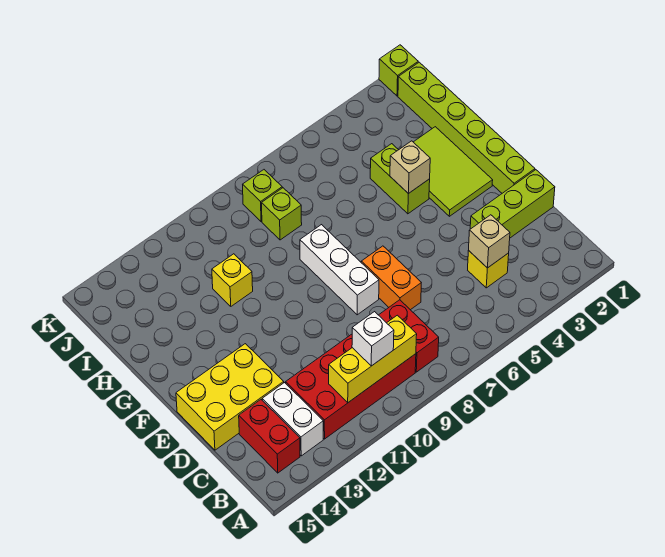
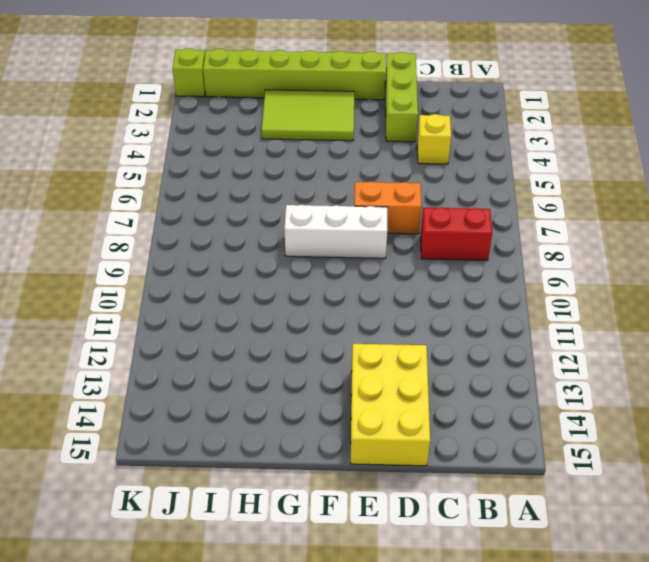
none -> red brick B9:C12 level 1
none -> white brick B13:C13 level 1
none -> red brick B14:C14 level 1

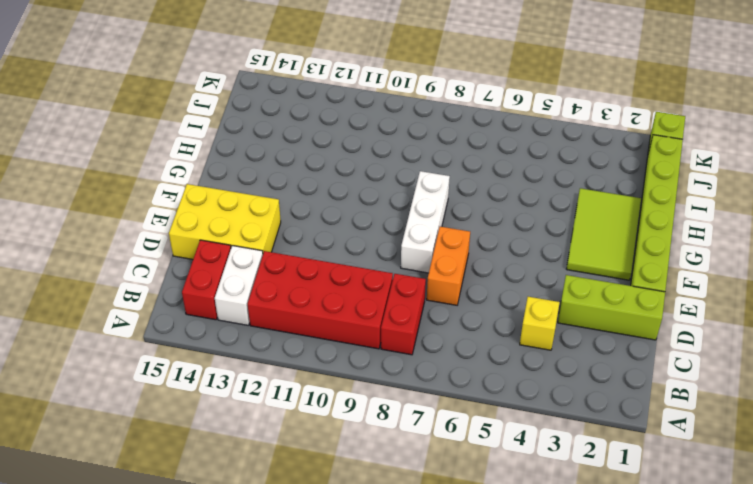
none -> lime brick G4:H4 level 1
none -> yellow brick H11 level 1
none -> lime brick I8 level 1

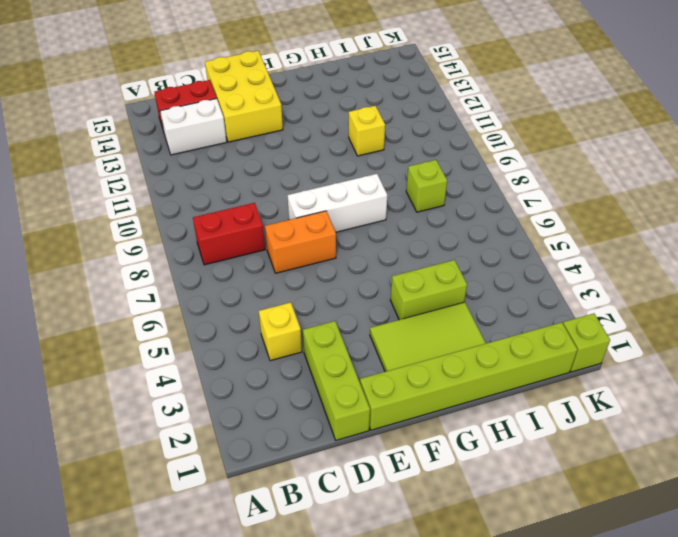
none -> red brick B9:C12 level 1
none -> lime brick J8 level 1
none -> yellow brick B9:B11 level 2

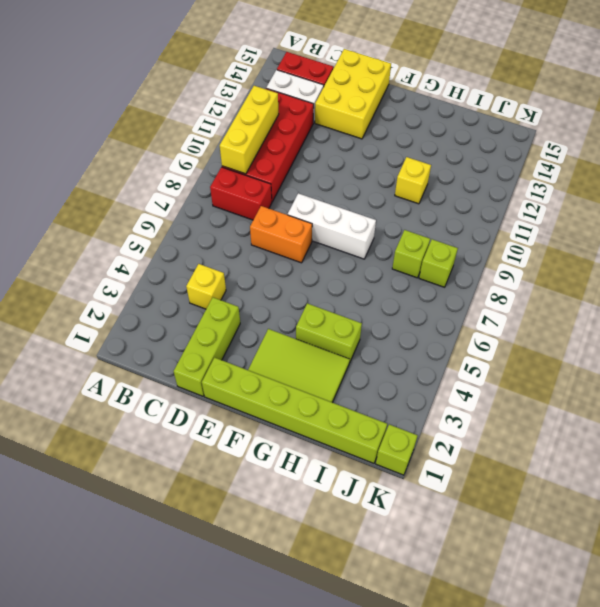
none -> tan brick C4 level 2
none -> tan brick G4 level 2
none -> white brick B10 level 3

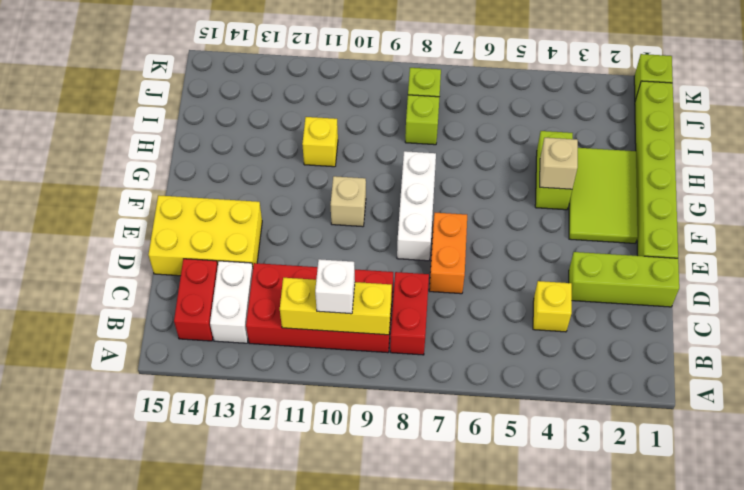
tan brick F10 level 1 -> tan brick C4 level 2

